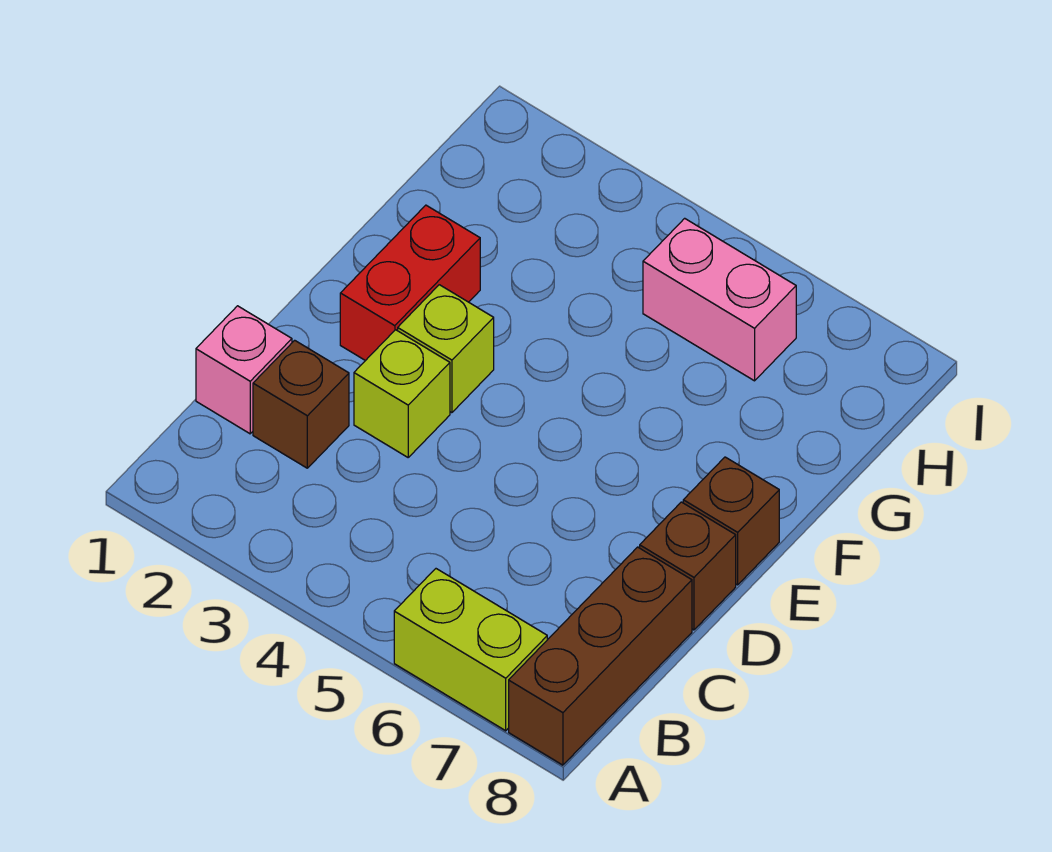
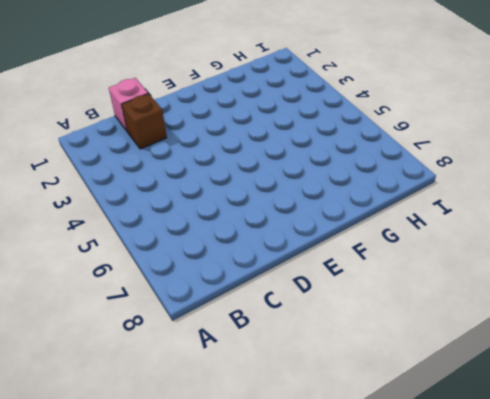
none -> lime brick A6:A7 level 1
none -> brown brick A8:C8 level 1

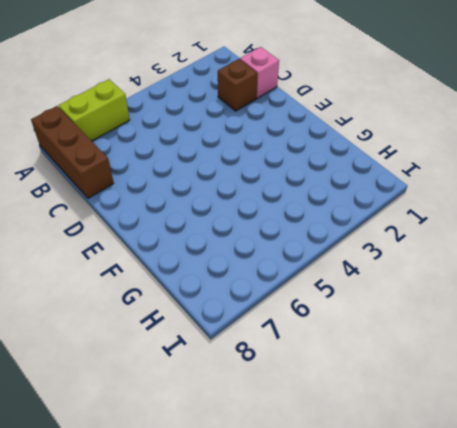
none -> lime brick D3 level 1
none -> brown brick D8 level 1

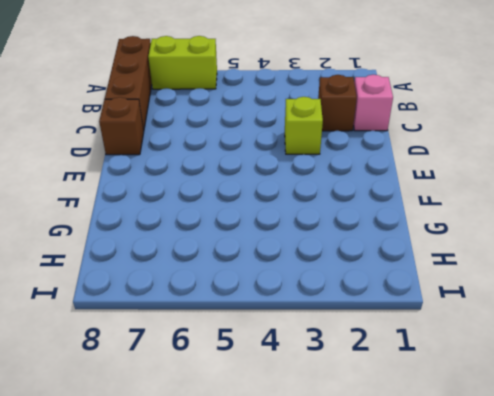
none -> red brick E2:F2 level 1
none -> lime brick E3 level 1

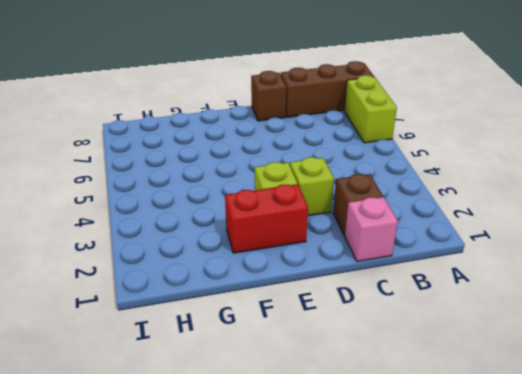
none -> brown brick E8 level 1
none -> pink brick H5:H6 level 1

